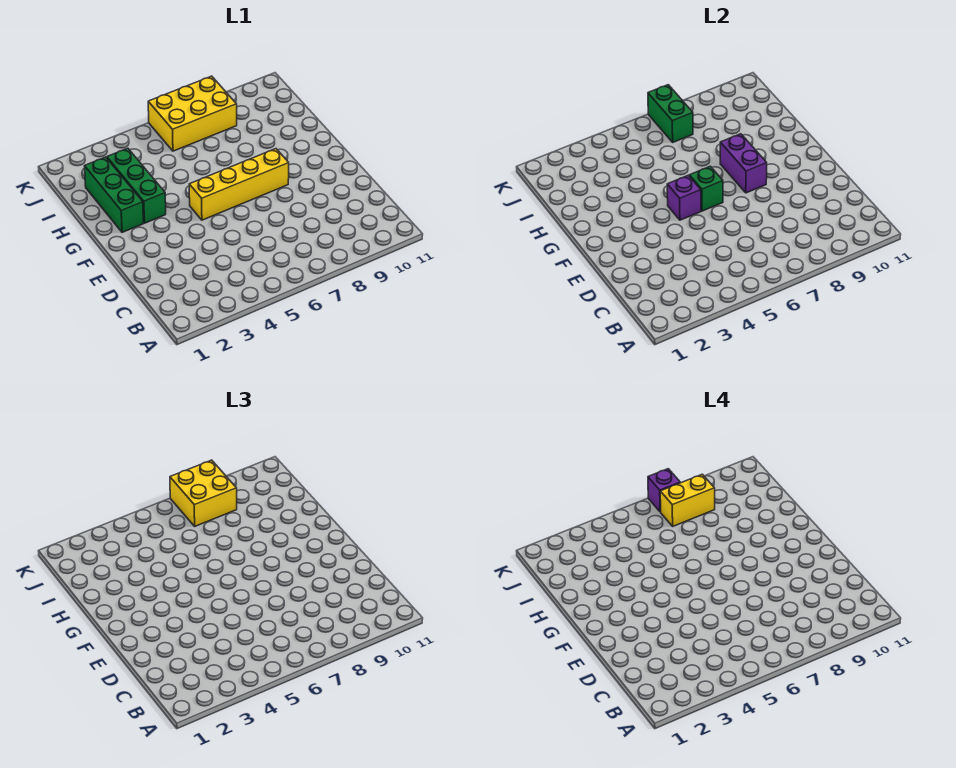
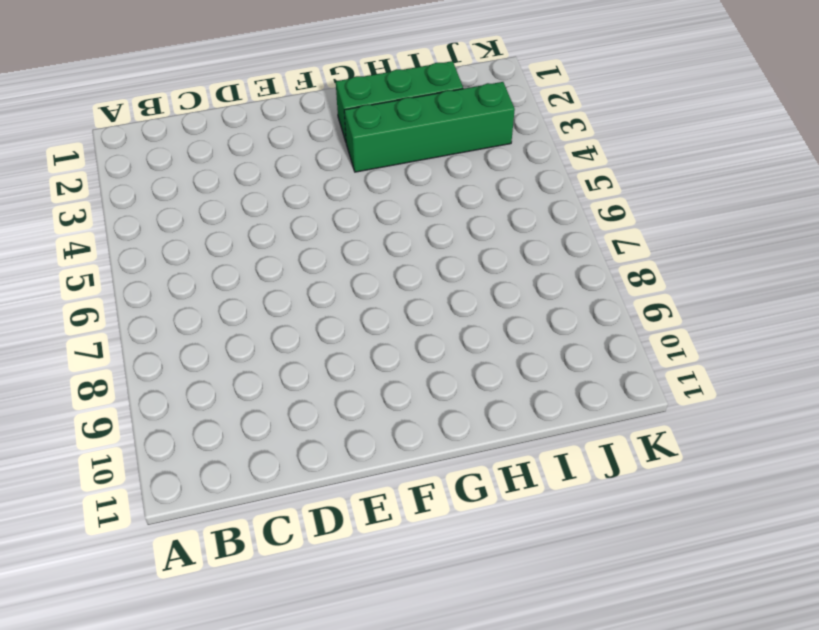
green brick G3:J3 level 1 -> green brick G3:I3 level 1
none -> yellow brick F5:F8 level 1
none -> yellow brick J6:K8 level 1

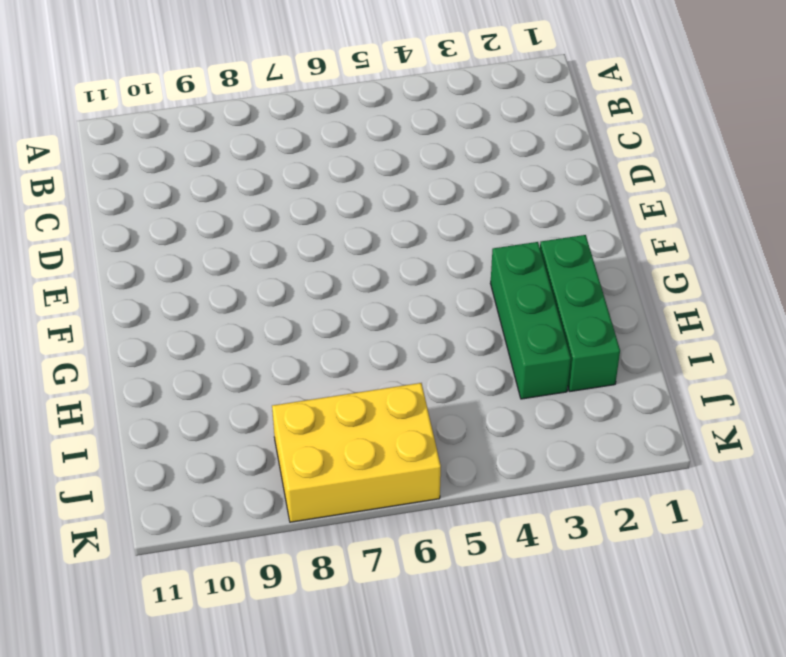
none -> yellow brick F5:F8 level 1
none -> purple brick F5 level 2

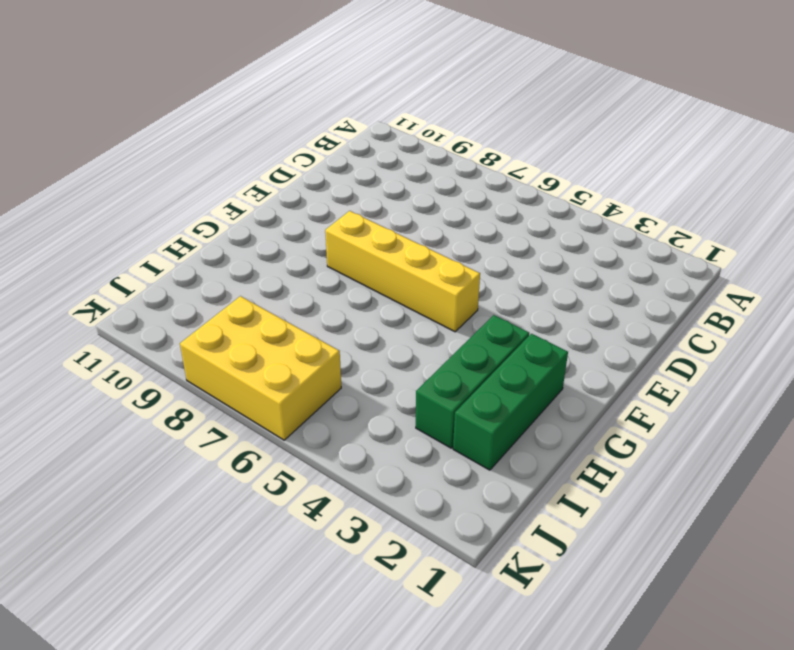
none -> purple brick F5 level 2
none -> green brick F6 level 2

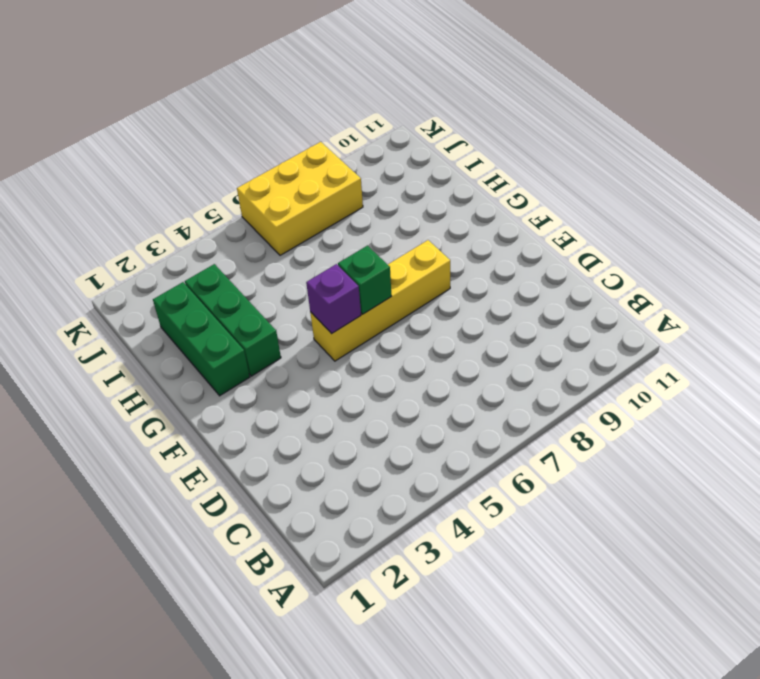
none -> purple brick F8:G8 level 2
none -> green brick J7:K7 level 2

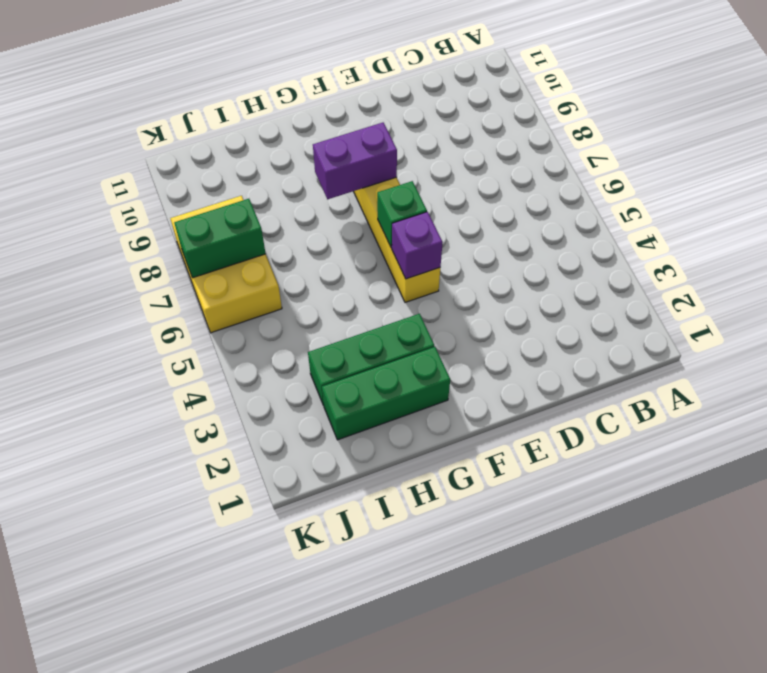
none -> yellow brick J7:K8 level 3
none -> yellow brick J7:J8 level 4

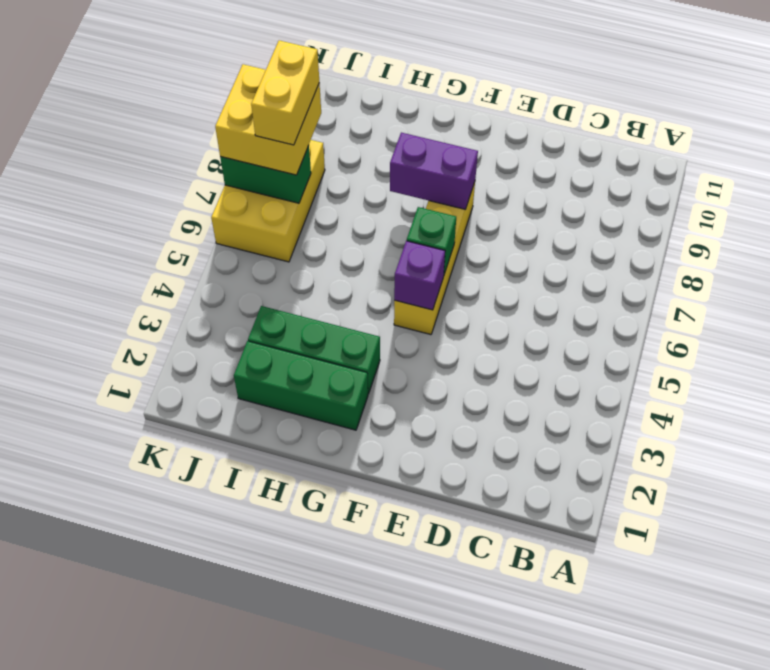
none -> purple brick K7 level 4

